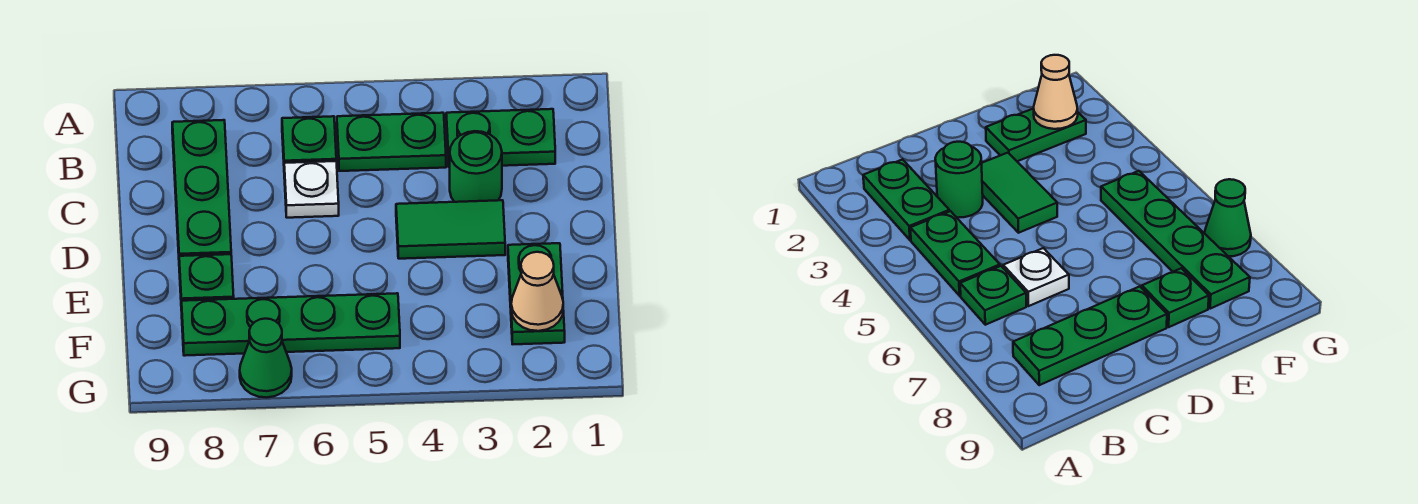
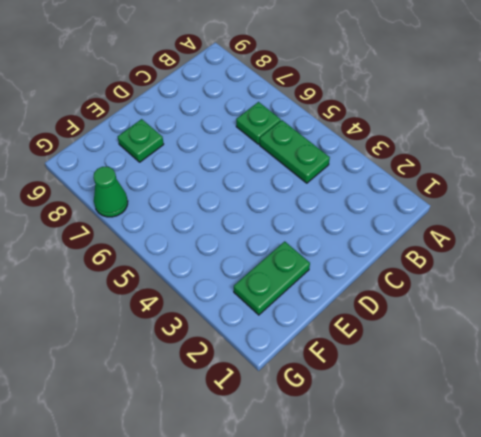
none -> green plate B2:B3 level 1
none -> green plate B8:D8 level 1
none -> green round brick C3 level 1

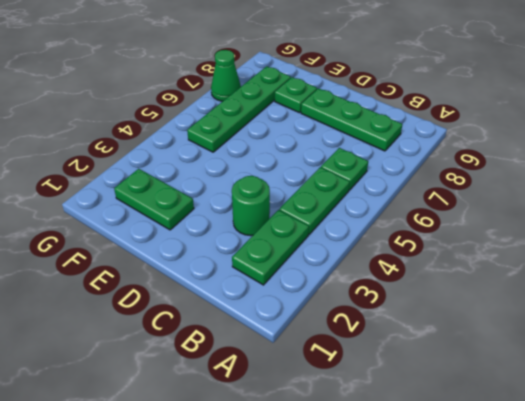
none -> white plate C6 level 1
none -> green tile D3:D4 level 1
none -> tan cone F2 level 2

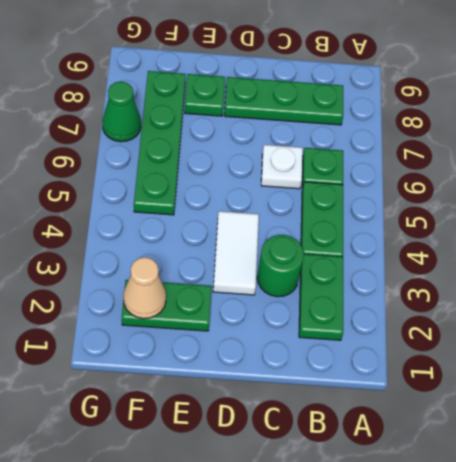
white tile D3:D4 level 1 -> green tile D3:D4 level 1

